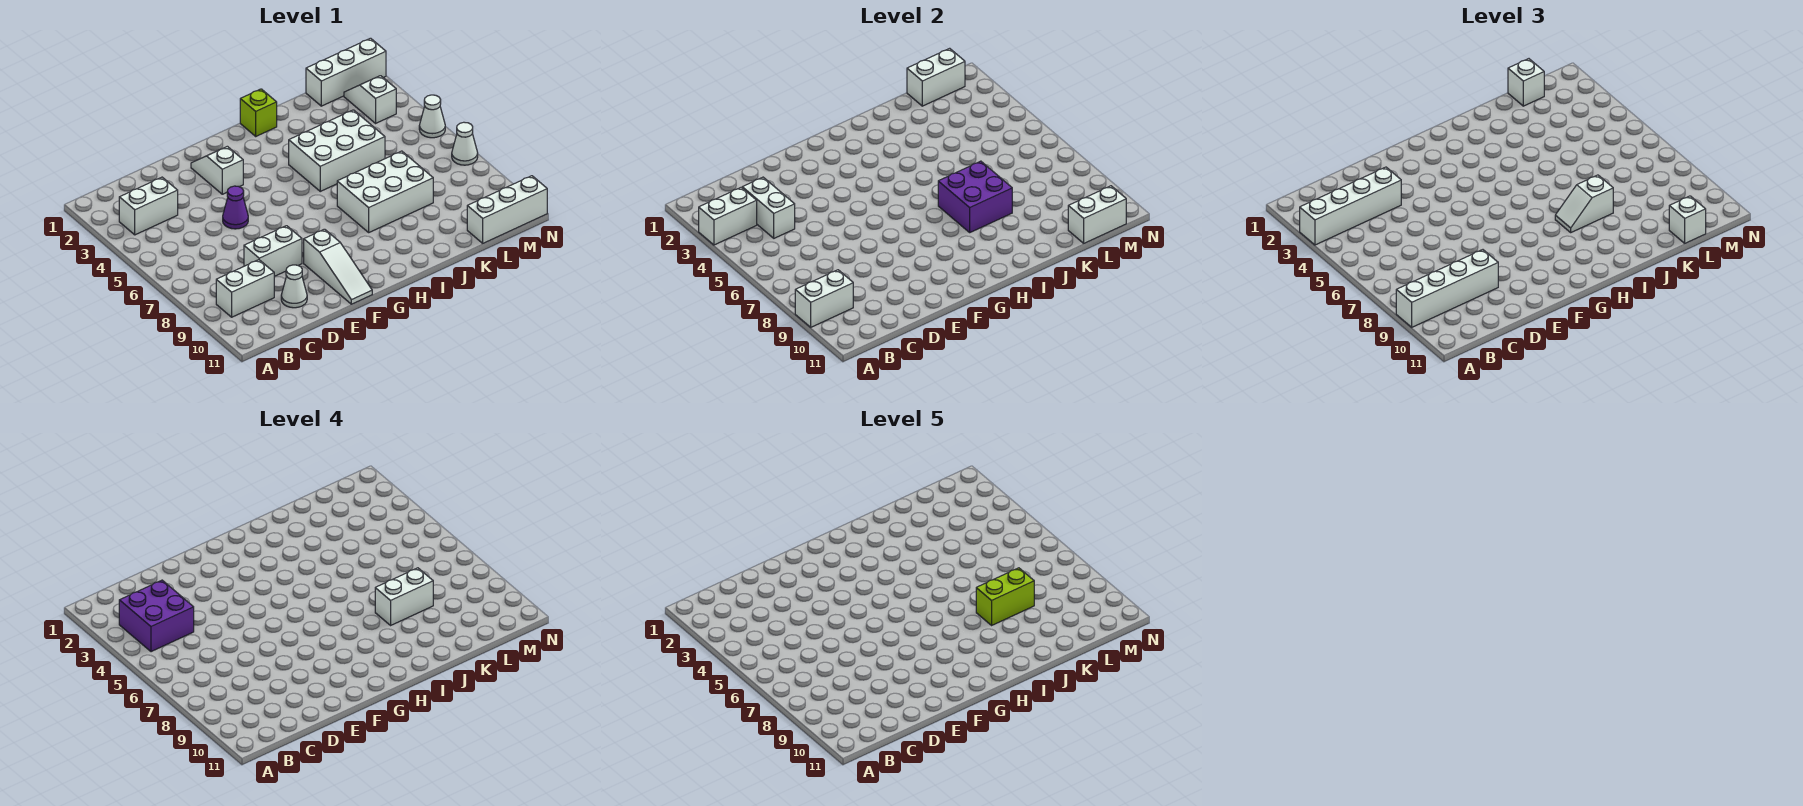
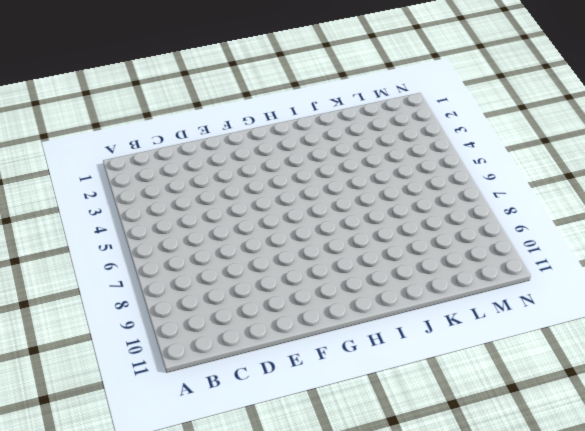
none -> white brick B3:C3 level 1
none -> white brick B9:C9 level 1
none -> white brick D8:E8 level 1

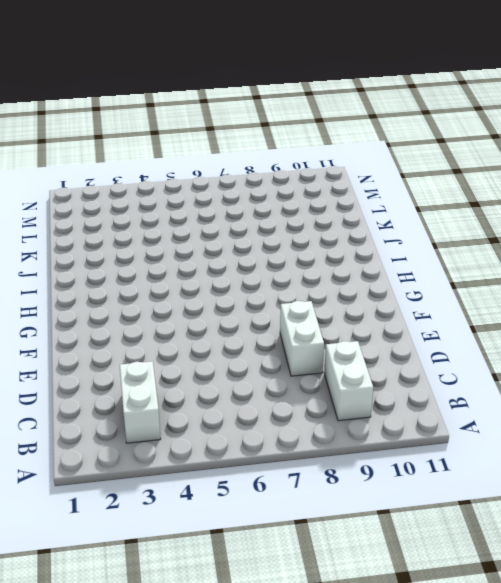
none -> white cone D10 level 1
none -> purple cone E5 level 1
none -> white slope F2:F3 level 1 top 3

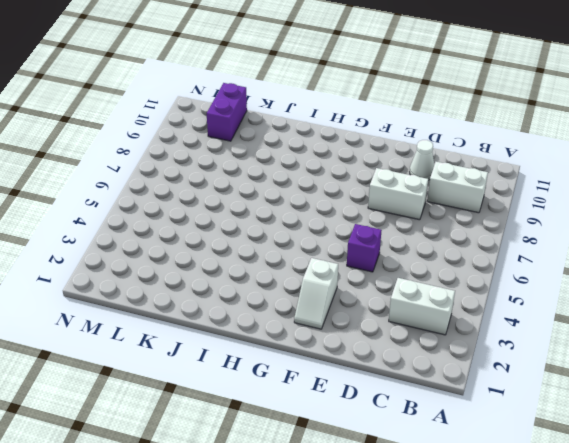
purple brick E5 level 1 -> purple cone E5 level 1
purple brick L10:L11 level 1 -> white brick L11:N11 level 1
none -> white slope F9:F11 level 1 top 9
none -> lime brick I1 level 1
none -> white brick I4:K5 level 1

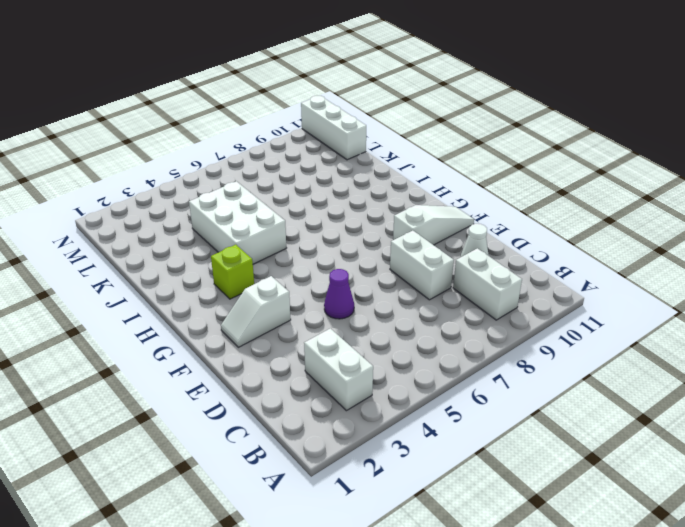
lime brick H3 level 1 -> lime brick I1 level 1
none -> white brick I7:K8 level 1
none -> white brick L1:N1 level 1
none -> white slope M2:M3 level 1 top 3

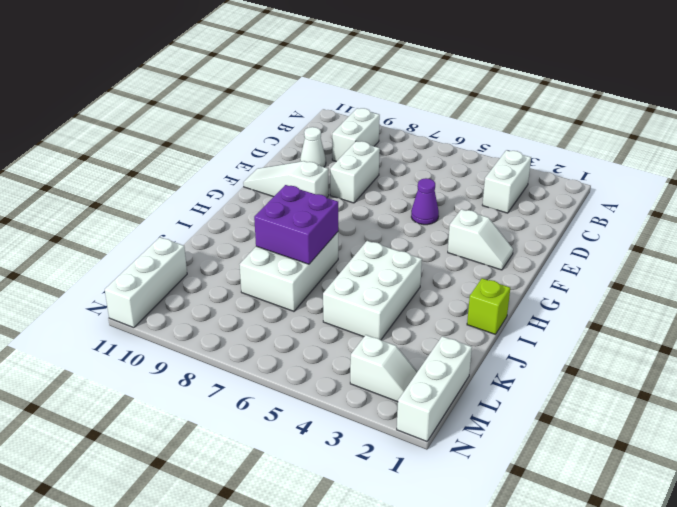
none -> white cone N5 level 1
none -> white cone N7 level 1
none -> white brick A3:B3 level 2

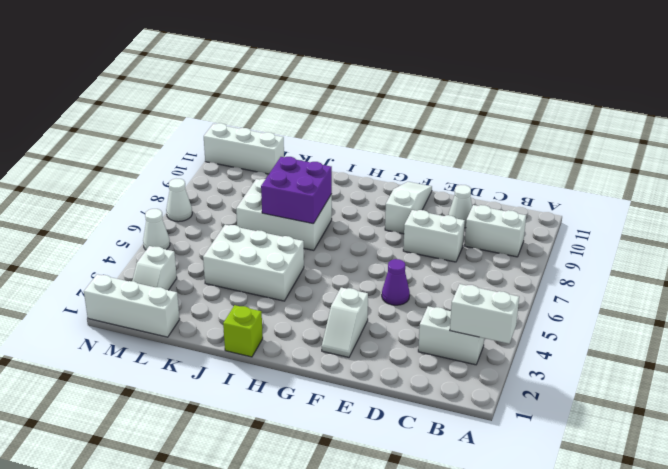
none -> white brick A9:B9 level 2
none -> white brick C3:C4 level 2
none -> white brick L1:M1 level 2

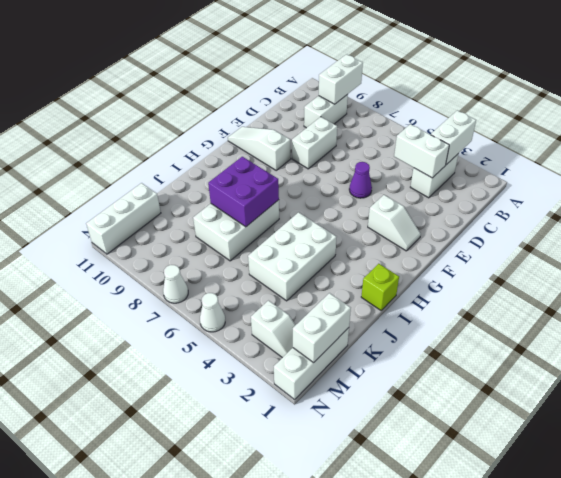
none -> white cone D10 level 1
none -> white brick L11:M11 level 2
none -> white brick A3:D3 level 3

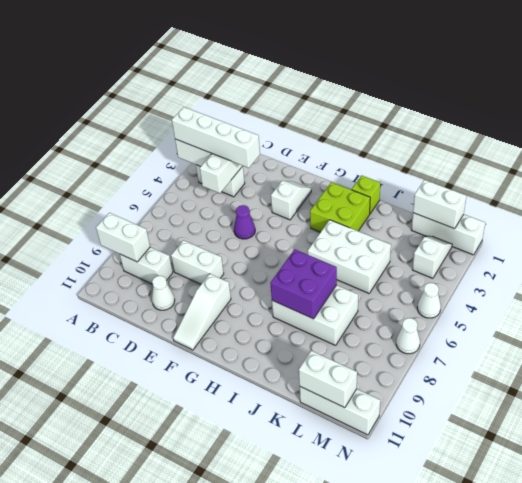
lime brick H2:I3 level 1 -> none
none -> white brick A9:D9 level 3
none -> white slope I8:J8 level 3 top J
none -> white brick L1 level 3

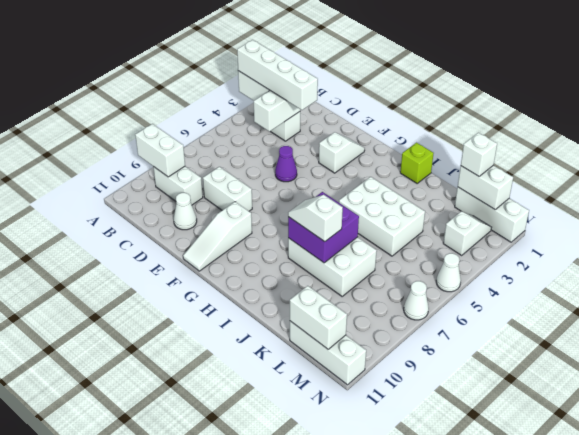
none -> white brick A9:D9 level 3
none -> white brick L11 level 3
none -> purple brick B3:C4 level 4

